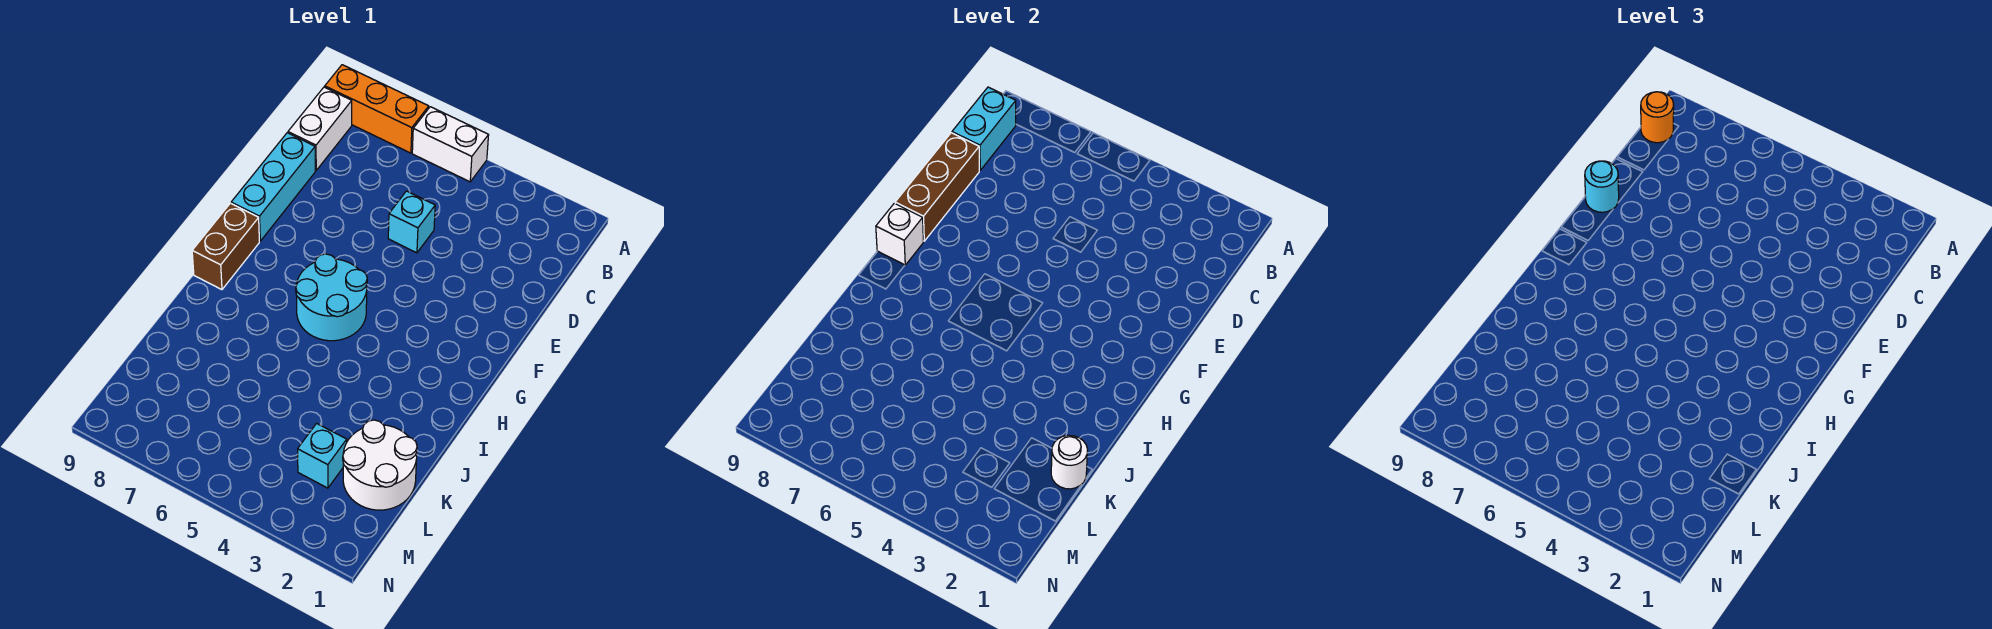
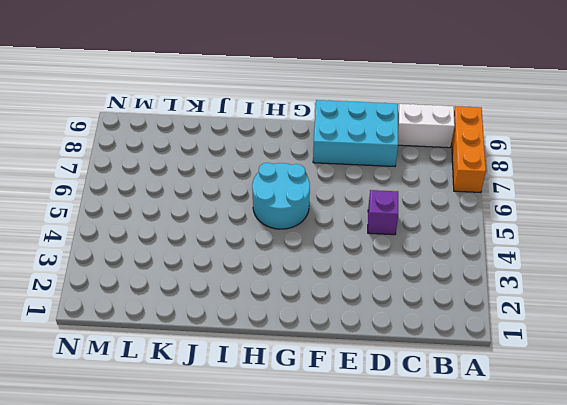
purple brick D5 level 1 -> cyan brick D5 level 1
cyan brick D8:F9 level 1 -> cyan brick D9:F9 level 1
none -> white brick A5:A6 level 1
none -> brown brick G9:H9 level 1
none -> white round brick K1:L2 level 1

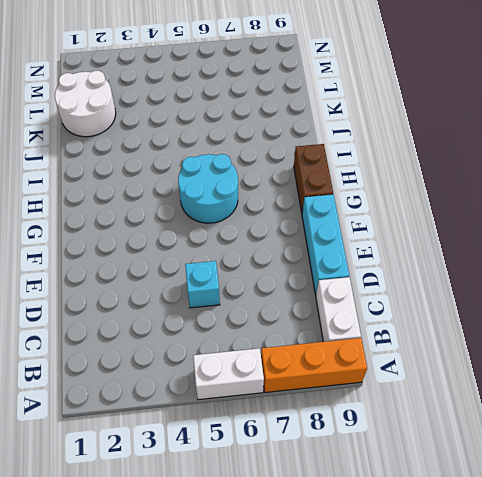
none -> cyan brick L3 level 1
none -> cyan brick B9:C9 level 2
none -> brown brick D9:F9 level 2

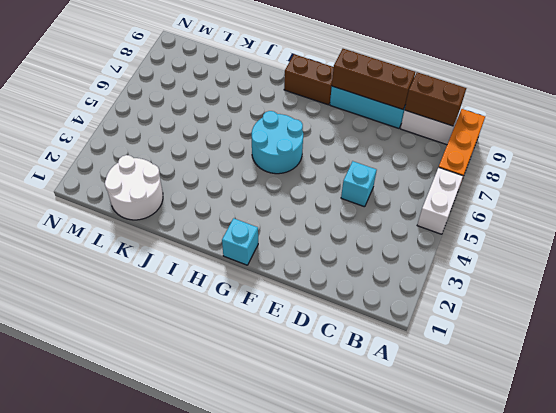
brown brick B9:C9 level 2 -> cyan brick B9:C9 level 2
cyan brick G1 level 1 -> cyan brick L3 level 1
none -> white brick G9 level 2
none -> white round brick K1 level 2
none -> orange round brick B9 level 3

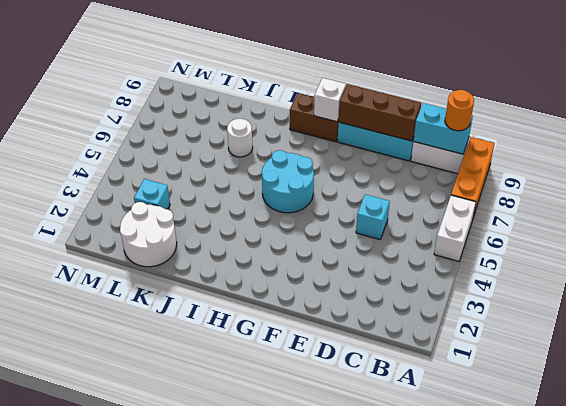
white round brick J7 level 1 -> white round brick K1 level 2
none -> cyan round brick E9 level 3

